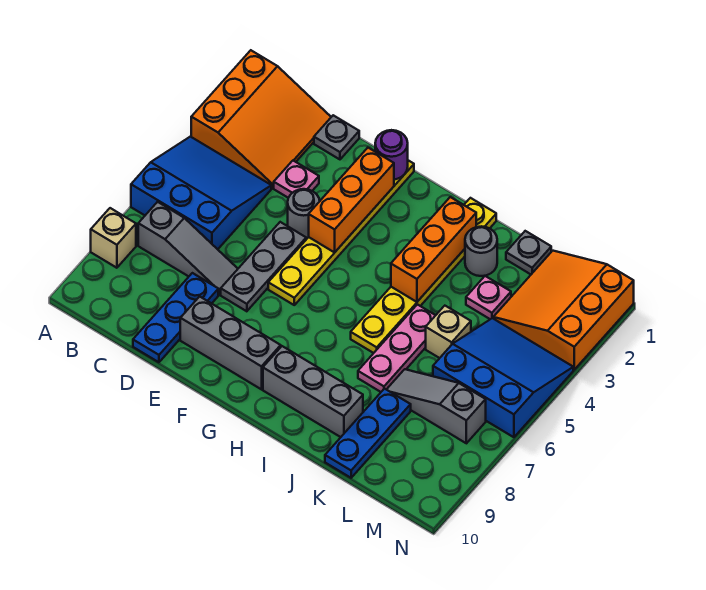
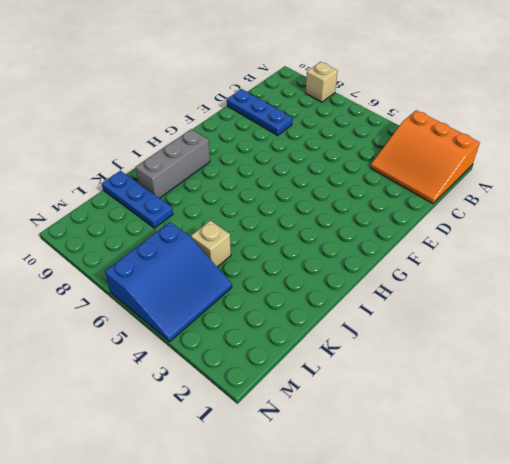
none -> blue slope A4:C6 level 1 top 6
none -> grey slope B7:D7 level 1 top B
none -> grey plate D1 level 1

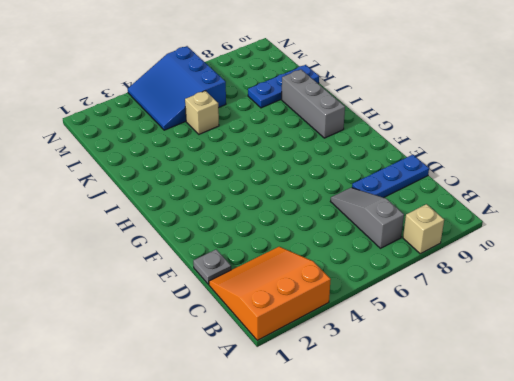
none -> blue slope A4:C6 level 1 top 6
none -> pink plate D3 level 1
none -> grey round brick E4 level 1

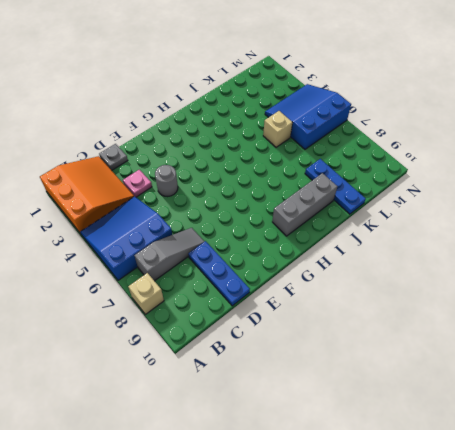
none -> grey plate E5:E7 level 1
none -> grey brick E9:G9 level 1
none -> yellow plate F1:F6 level 1

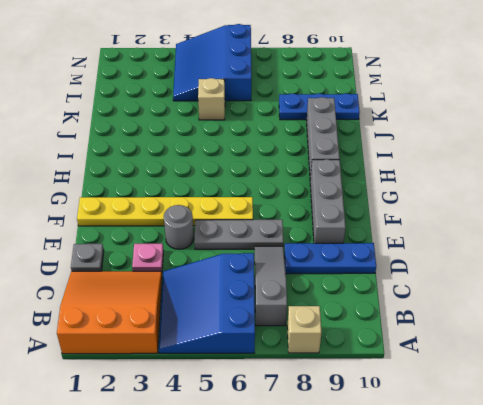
none -> yellow plate I1:I6 level 1
none -> grey round brick J2 level 1
none -> pink plate J5:J7 level 1

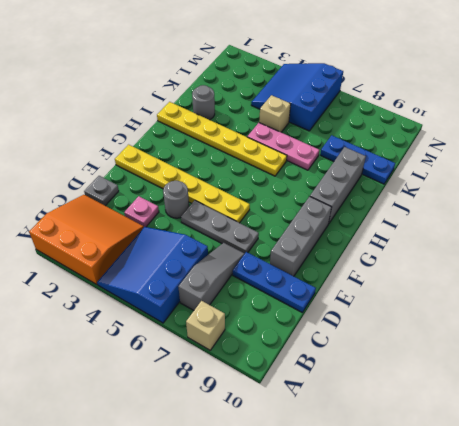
none -> grey plate K1 level 1
none -> pink plate K3 level 1
none -> grey slope K7:M7 level 1 top M

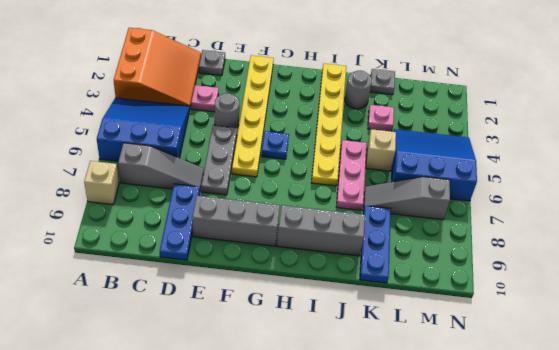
blue plate G5 level 1 -> none
none -> orange slope L1:N3 level 1 top N
none -> purple round brick F1 level 2
none -> orange brick F2:F4 level 2

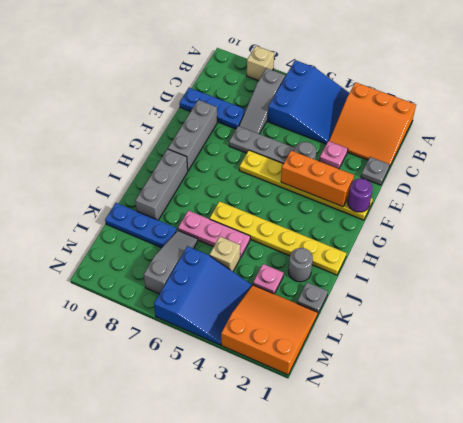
none -> orange brick I2:I4 level 2

